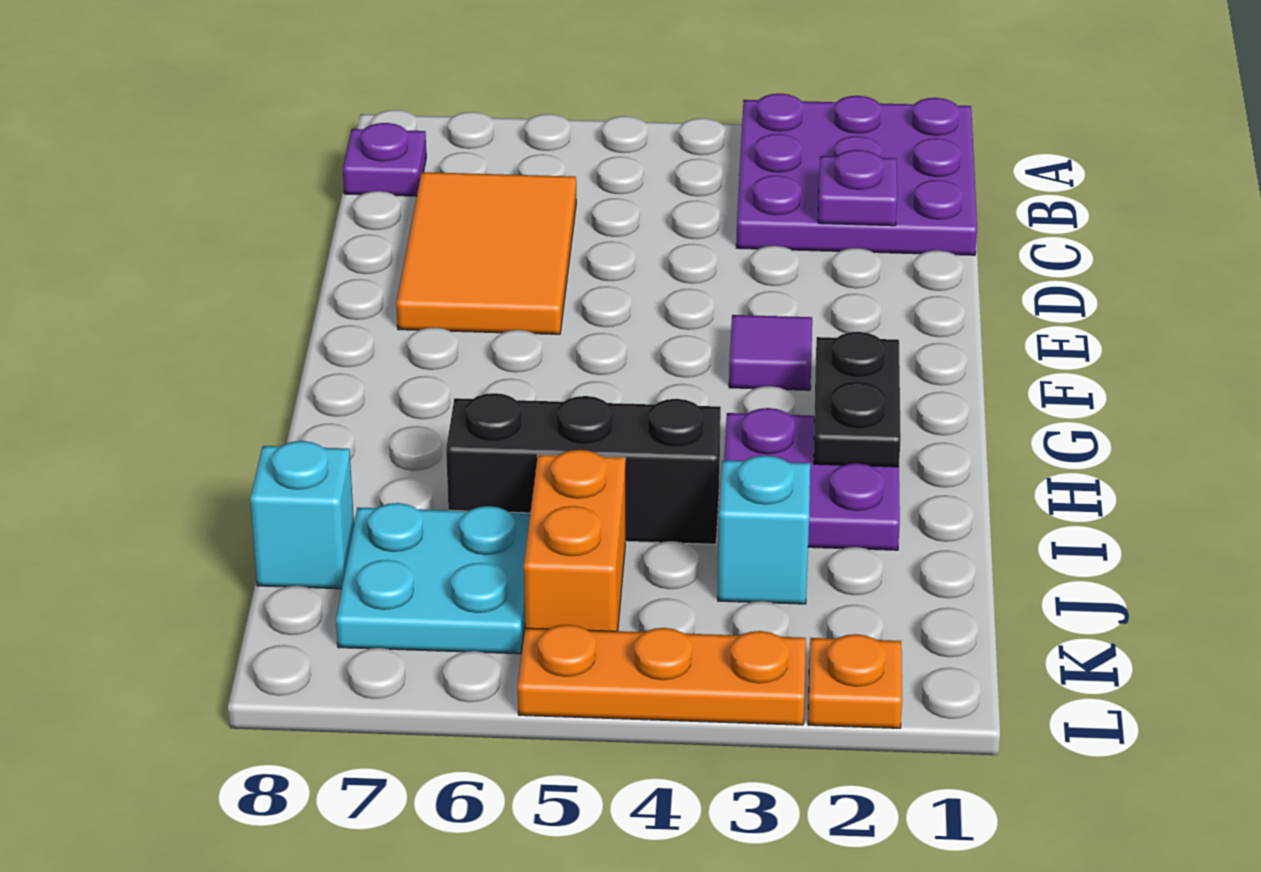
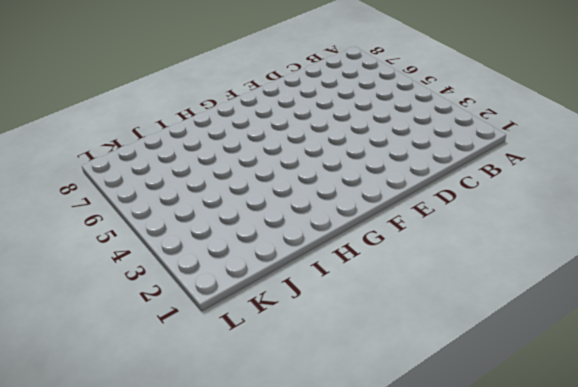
none -> purple plate A1:C3 level 1
none -> purple plate B8 level 1
none -> orange tile C6:E7 level 1

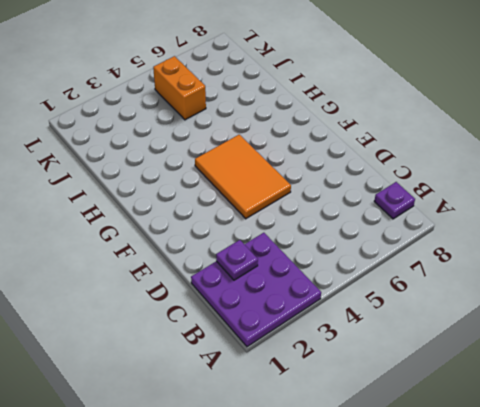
orange tile E4:G5 level 1 -> orange tile C6:E7 level 1
none -> purple tile F3 level 1
none -> purple plate H2:I3 level 1
none -> black brick I4:I6 level 1

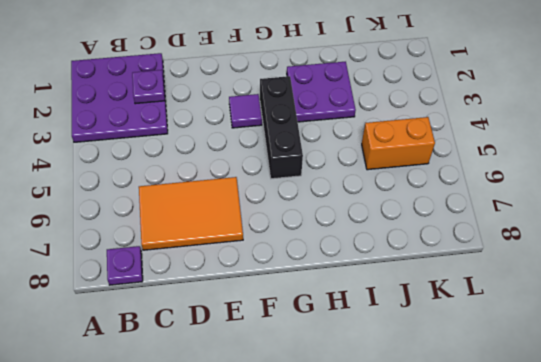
black brick G3:G5 level 1 -> black brick I4:I6 level 1
none -> cyan brick J3 level 1
none -> cyan plate J6:K7 level 1
none -> cyan brick J8 level 1

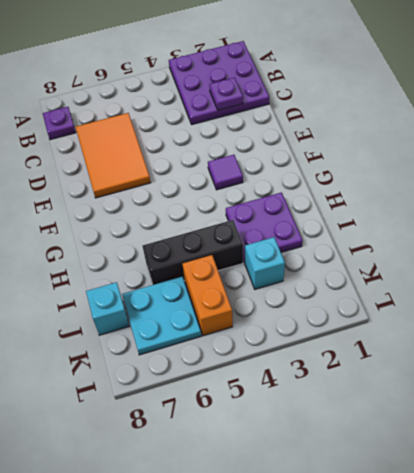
none -> orange plate L2 level 1
none -> orange plate L3:L5 level 1
none -> black plate G2:H2 level 2

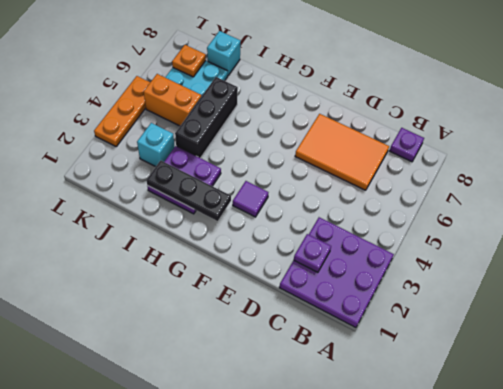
black plate G2:I2 level 2 -> black plate G2:H2 level 2
orange plate K7 level 2 -> orange plate L2 level 1

